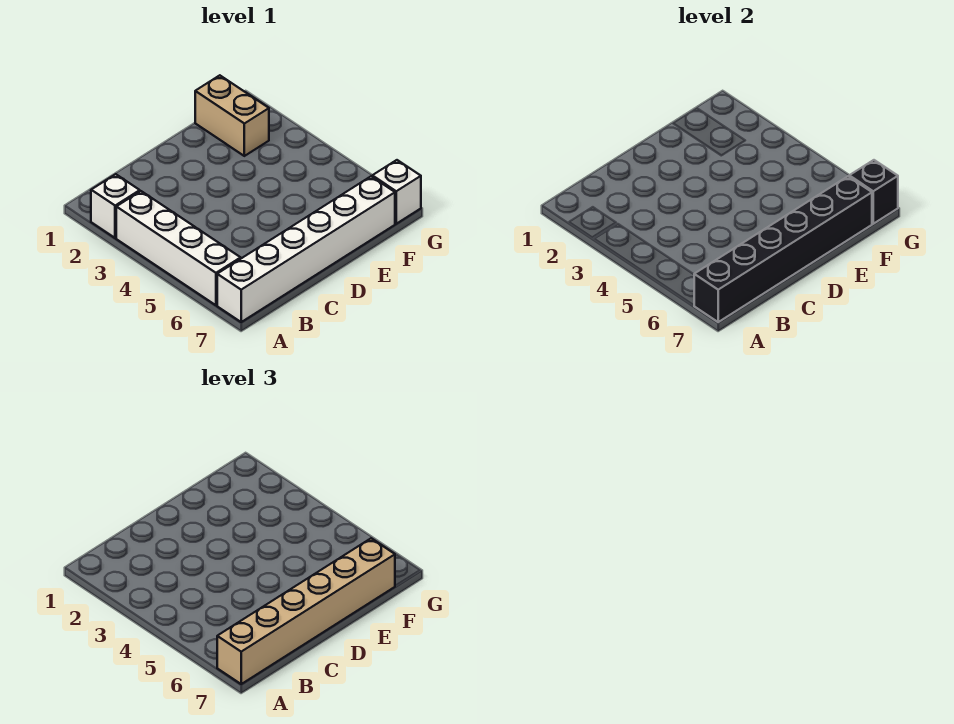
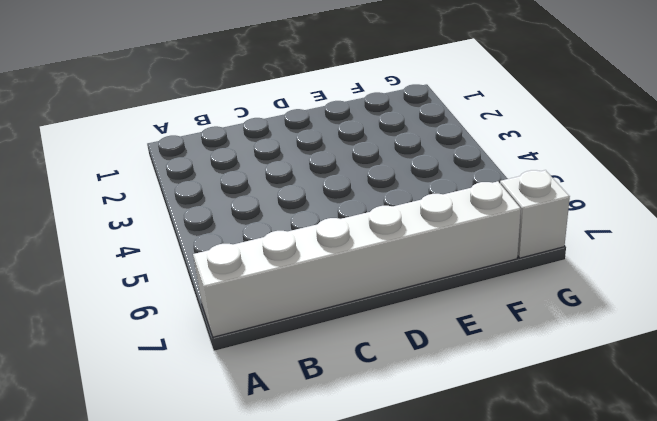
none -> white brick A2 level 1
none -> white brick A3:A6 level 1

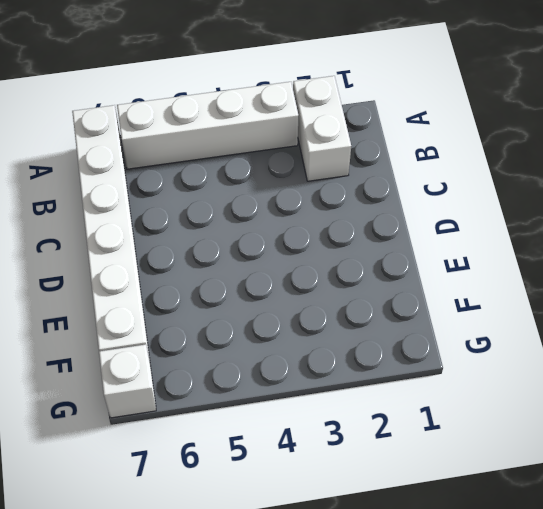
white brick A2:B2 level 1 -> white brick A2 level 1
none -> tan brick F1:F2 level 1
none -> black brick A7:F7 level 2

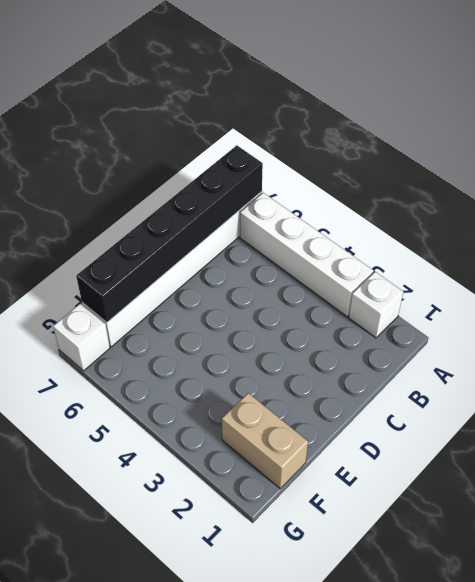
none -> black brick G7 level 2
none -> tan brick A7:F7 level 3

